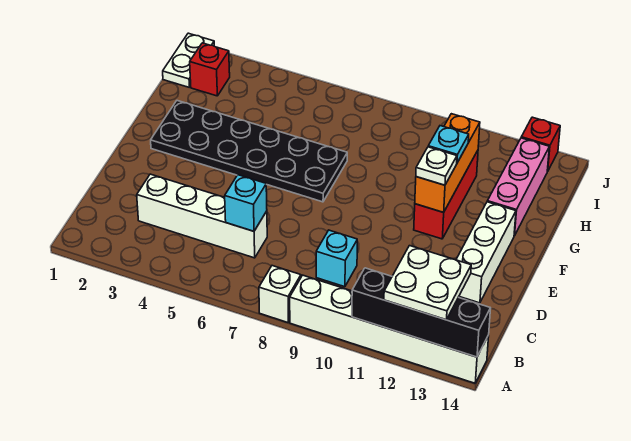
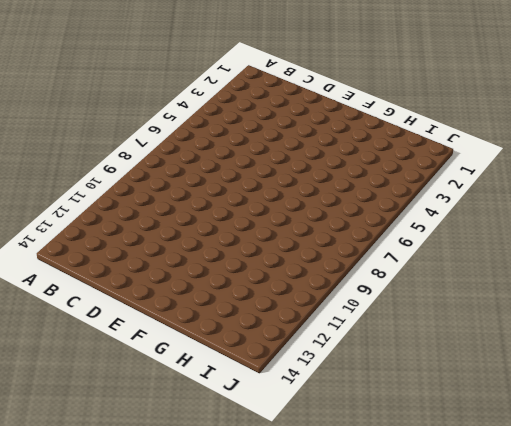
none -> white brick A8 level 1
none -> white brick A9:A14 level 1
none -> white brick C3:C6 level 1

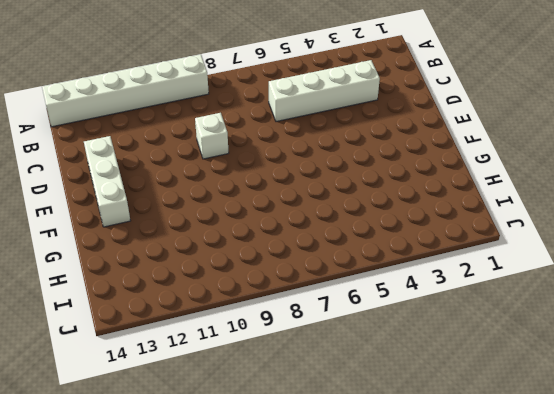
white brick D9 level 1 -> white brick A8 level 1
none -> cyan brick C9 level 1
none -> black plate F2:G7 level 1
none -> red brick F11:H11 level 1

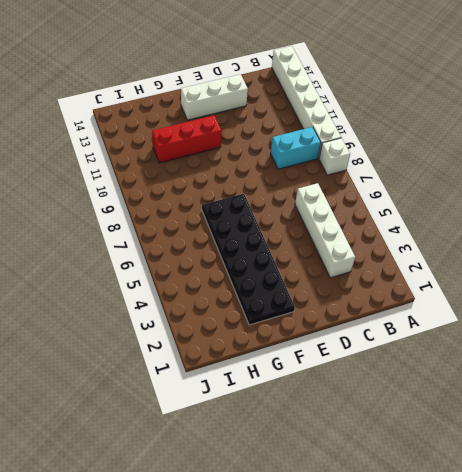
cyan brick B9:C9 level 1 -> cyan brick C9 level 1
none -> pink brick G13:I13 level 1
none -> white plate I1:J1 level 1
none -> red brick I2 level 1

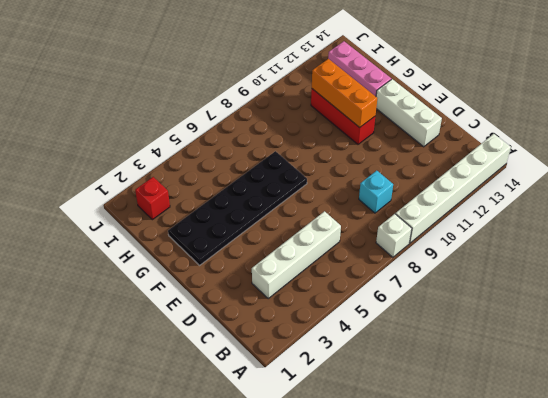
none -> white plate I1:J1 level 1
none -> red brick J13 level 1
none -> black brick A11:A14 level 2

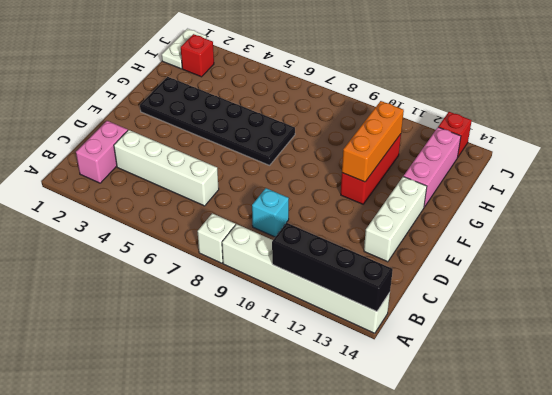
pink brick B2:C2 level 1 -> none
none -> cyan brick C6 level 2
none -> white plate A12:B13 level 3
none -> white plate F11 level 3

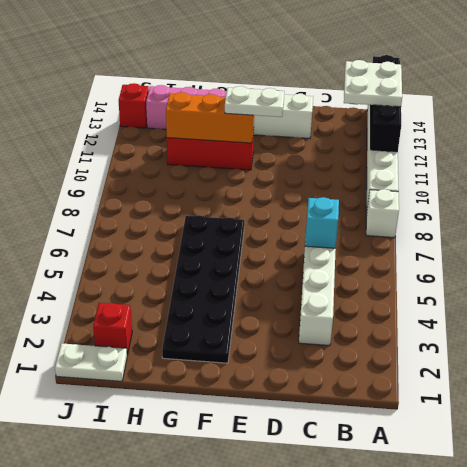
white plate E11:F11 level 3 -> white plate F11 level 3
none -> cyan brick C9 level 1
none -> cyan plate G11 level 3

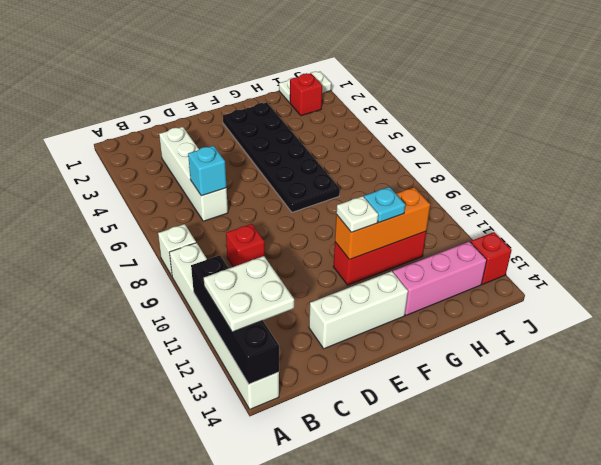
red brick C9 level 1 -> cyan brick C9 level 1

